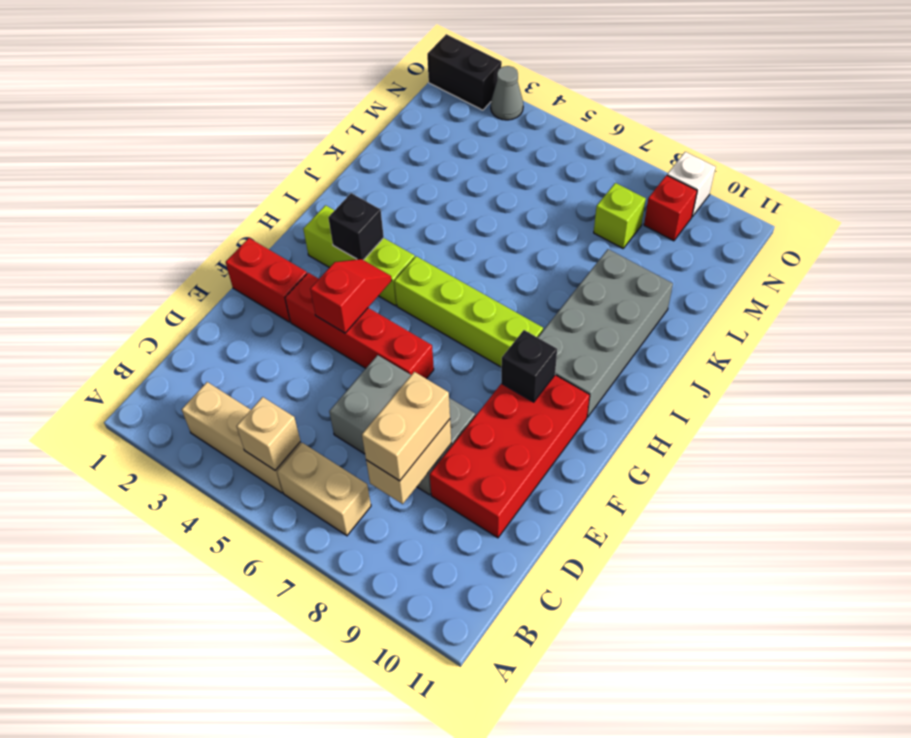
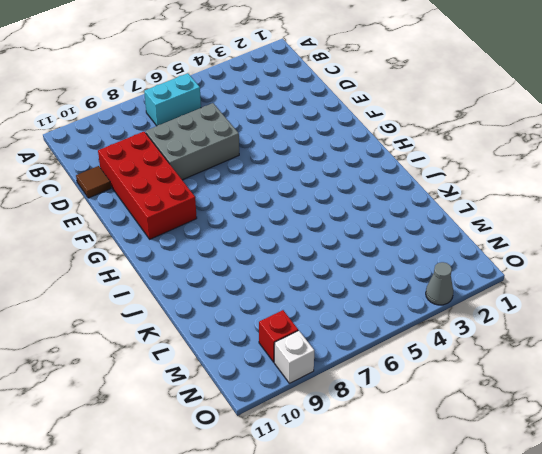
cyan brick B6:B7 level 1 -> tan brick B6:B7 level 1
brown tile D11 level 1 -> none
none -> tan brick B3:B5 level 1
none -> red brick F1:F2 level 1
none -> red brick F3:F6 level 1

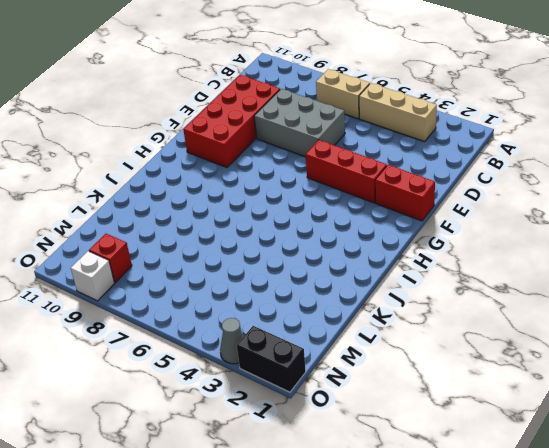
red brick F3:F5 level 1 -> red brick F3:F6 level 1
none -> lime brick H2:H4 level 1
none -> lime brick H5:H8 level 1
none -> grey brick H9:K10 level 1

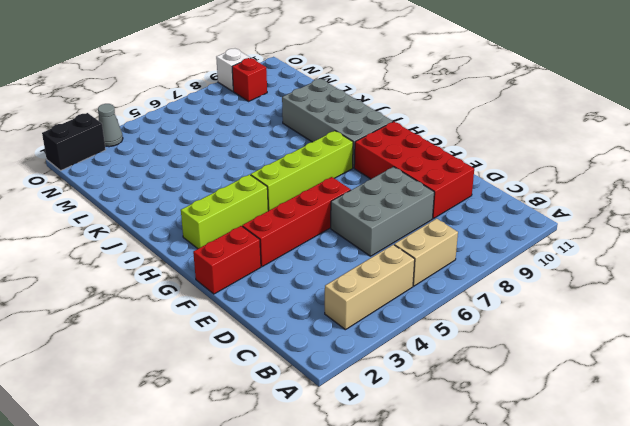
none -> lime brick M8 level 1
none -> tan brick B5 level 2
none -> tan brick C8:D8 level 2

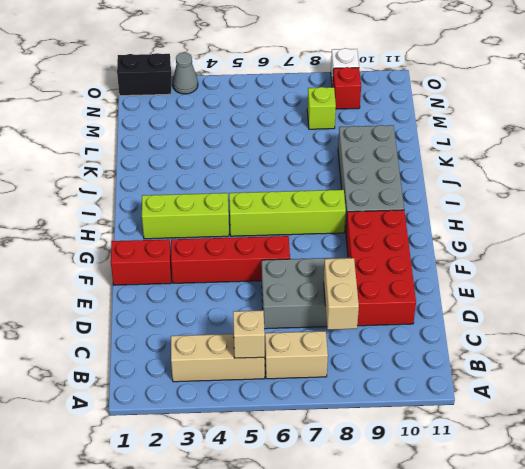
none -> red slope F4:G4 level 2 top F
none -> black brick G9 level 2
none -> black brick H3 level 2

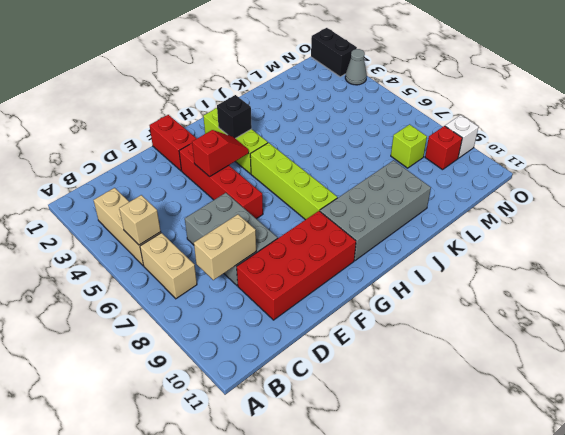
none -> black brick G9 level 2
none -> tan brick C8:D8 level 3

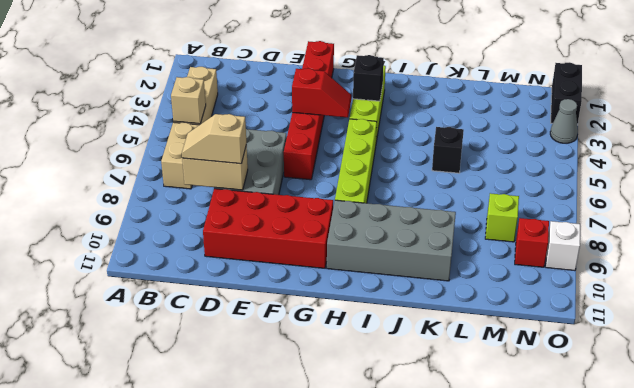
tan slope C8:D8 level 3 top D -> tan brick C8:D8 level 3
black brick K5 level 1 -> black brick G9 level 2

